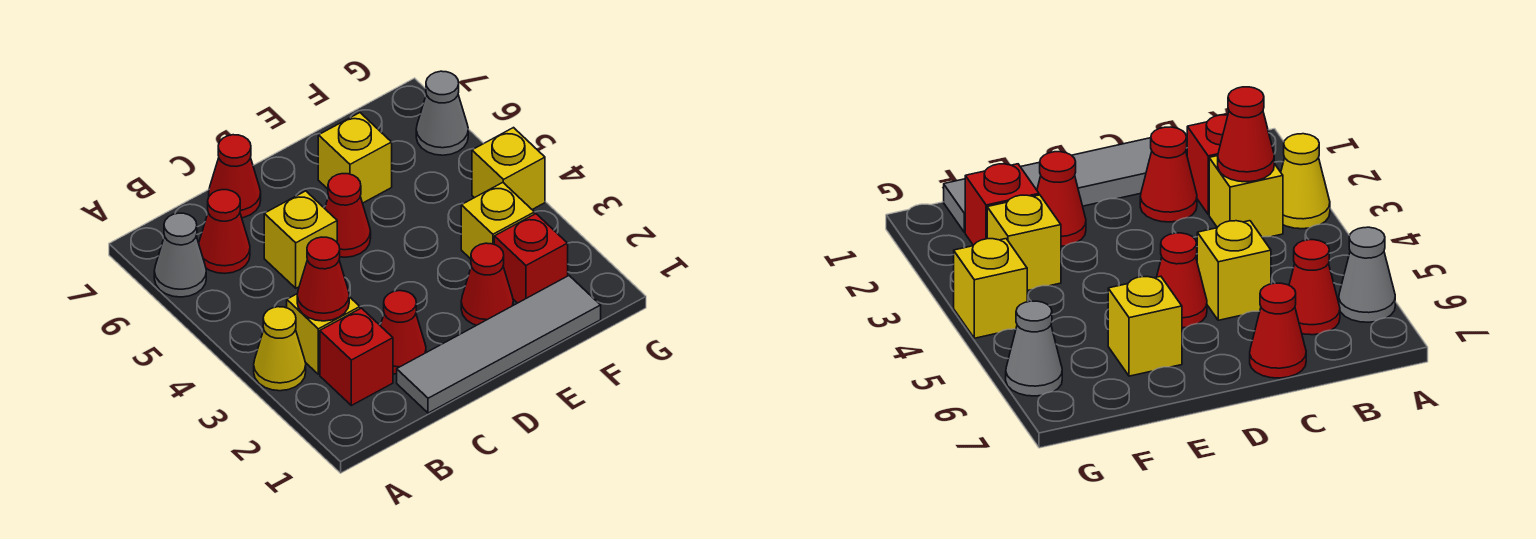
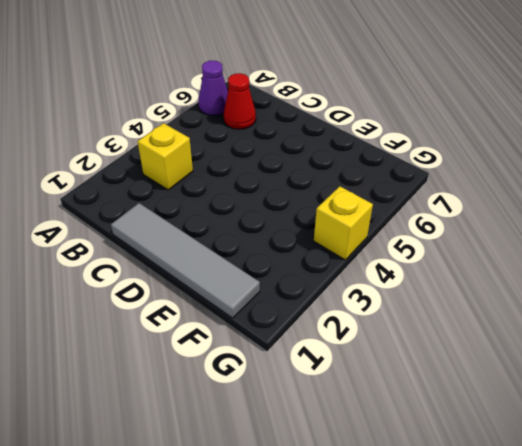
purple cone A6 level 1 -> grey cone A6 level 1
none -> yellow cone A3 level 1
none -> red brick B2 level 1
none -> red cone C2 level 1

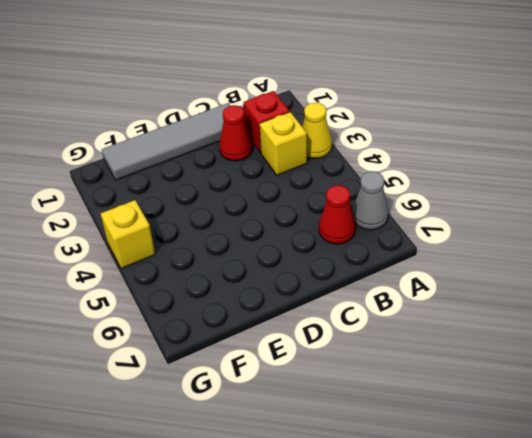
none -> yellow brick C5 level 1
none -> red cone C7 level 1
none -> red cone D5 level 1

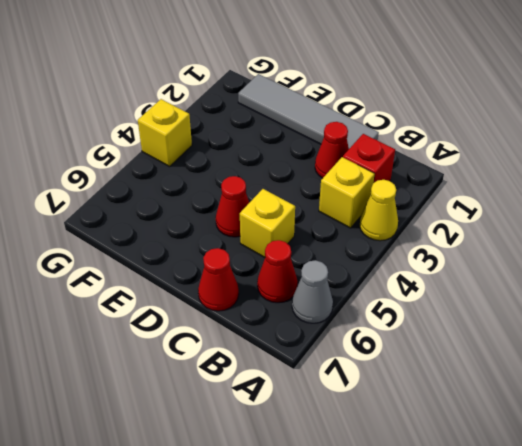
none -> red cone E2 level 1
none -> yellow brick E6 level 1
none -> red brick F2 level 1

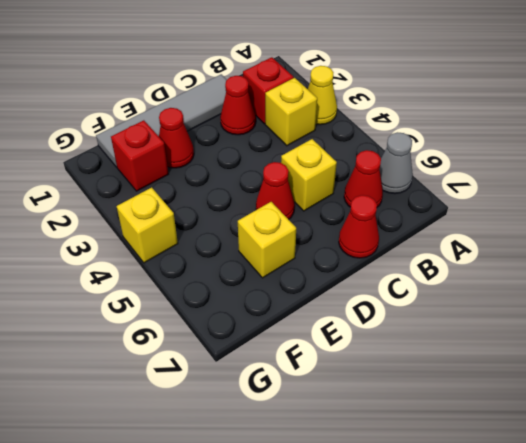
none -> yellow brick F3 level 1
none -> grey cone G6 level 1
none -> red cone B3 level 2

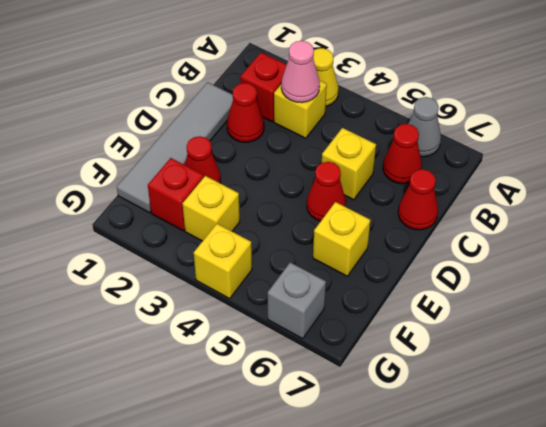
pink cone B3 level 2 -> red cone B3 level 2
grey brick G6 level 1 -> grey cone G6 level 1

